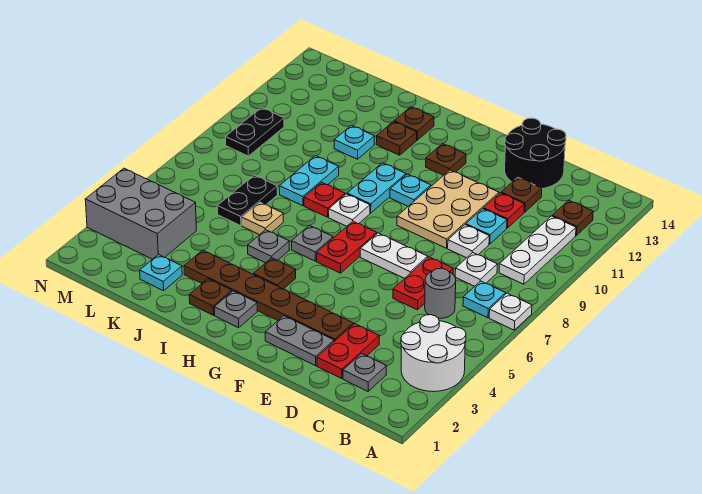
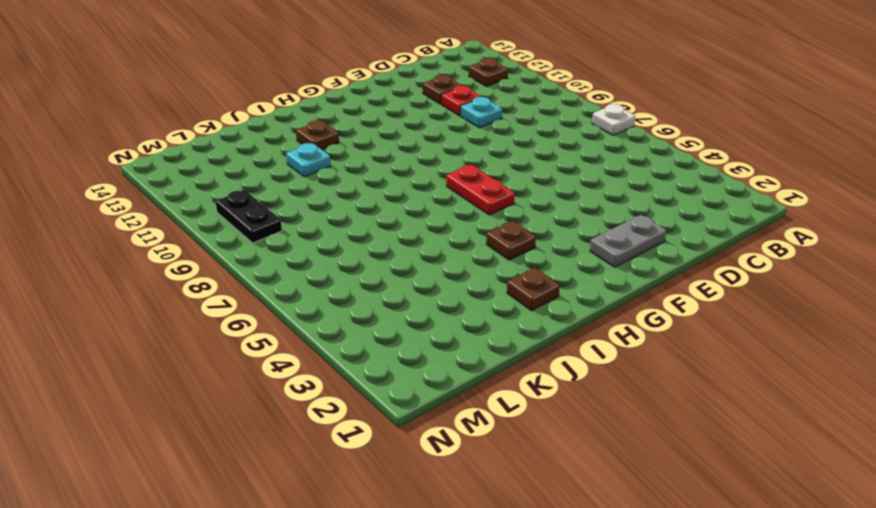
none -> white round brick A3:B4 level 1
none -> cyan plate B7 level 1
none -> white plate B9:B11 level 1
none -> grey plate C2 level 1

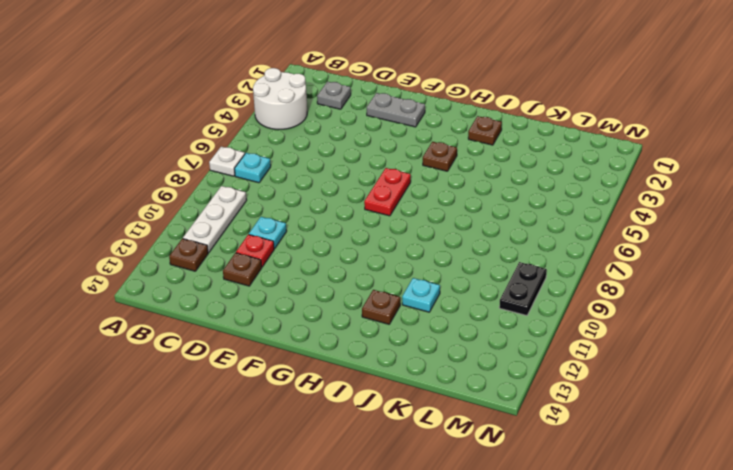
none -> grey round brick C6 level 1
none -> white plate C8 level 1
none -> red plate D2:D3 level 1
none -> red plate D6:D7 level 1

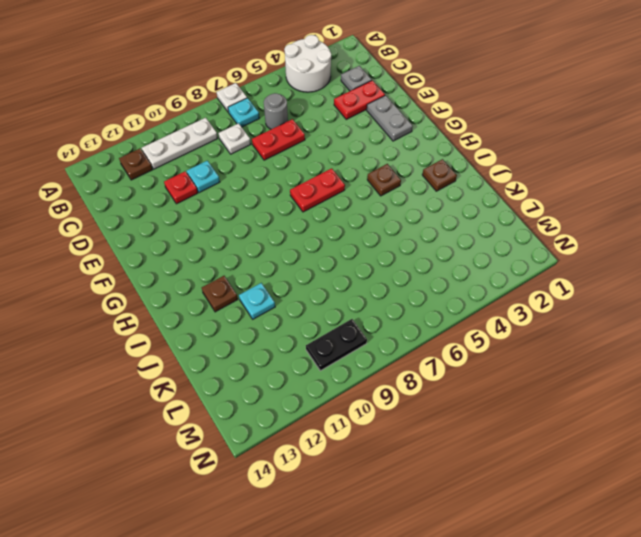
none -> white plate D9 level 1
none -> brown plate D12 level 1
none -> black round brick D13:E14 level 1
none -> brown plate E3:J3 level 1

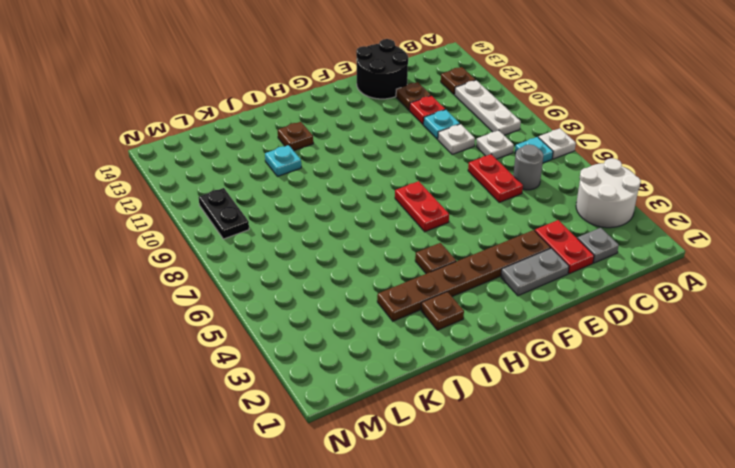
none -> white plate E7:F7 level 1
none -> tan plate E9:F11 level 1
none -> cyan plate G10 level 1
none -> brown plate G12 level 1

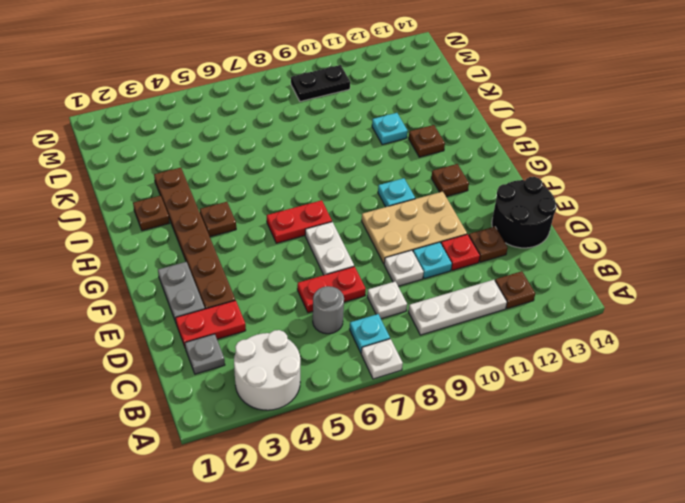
none -> grey plate H2 level 1
none -> grey plate H6 level 1
none -> white plate H8 level 1
none -> cyan plate H9:H10 level 1

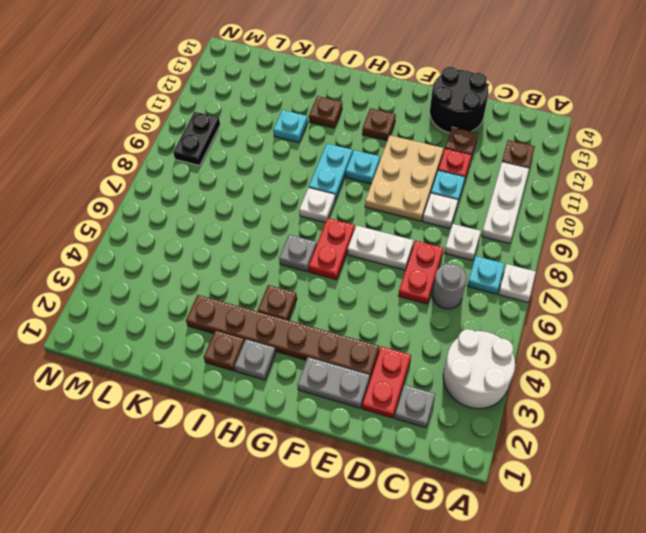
none -> grey plate I5 level 1
none -> red plate I8 level 1
none -> brown plate I13 level 1
none -> tan plate J6 level 1

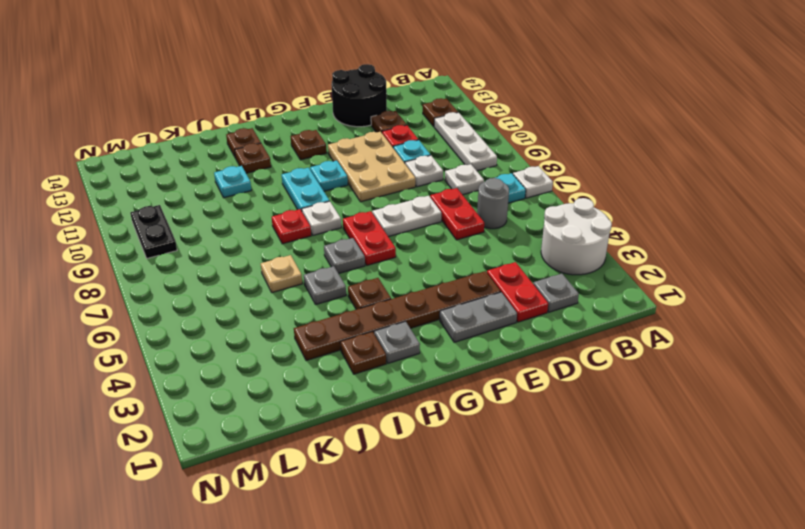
none -> cyan plate J8:J9 level 1
none -> cyan plate K2 level 1
none -> black plate K6:K7 level 1
none -> grey brick L3:N4 level 1

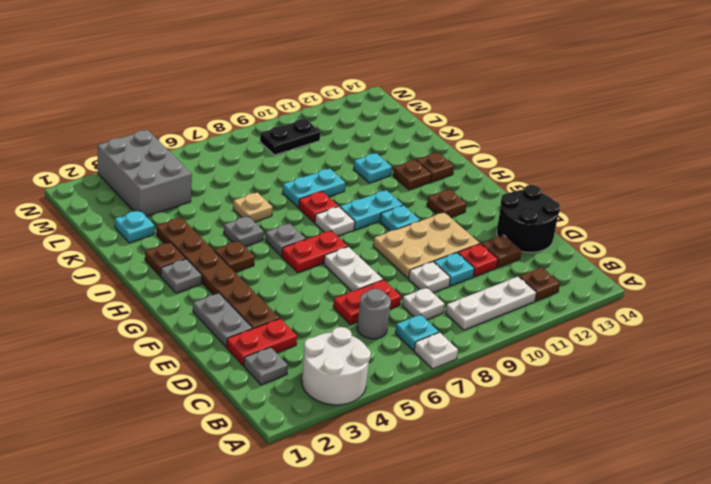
none -> black plate K6:K7 level 1

